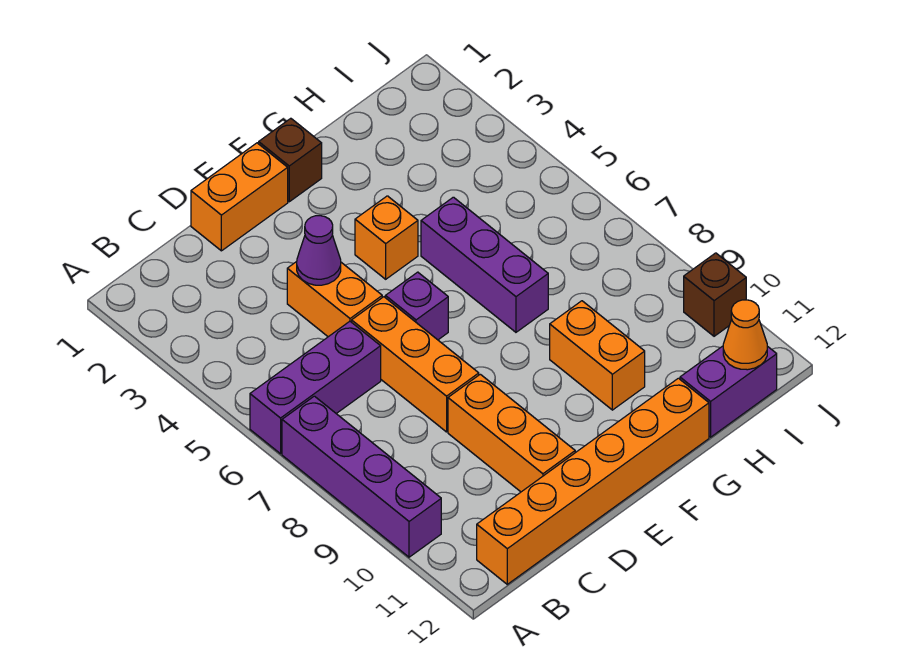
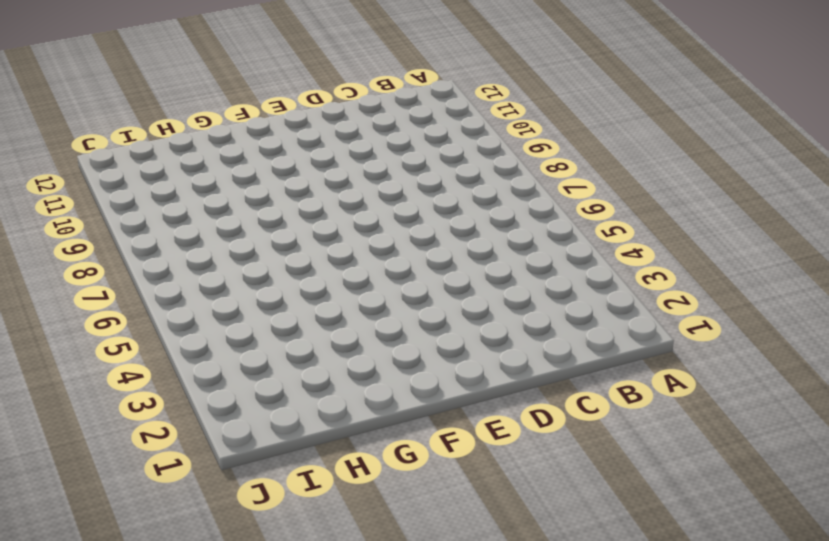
none -> purple brick A6:C6 level 1
none -> purple brick A7:A10 level 1
none -> orange brick B12:G12 level 1

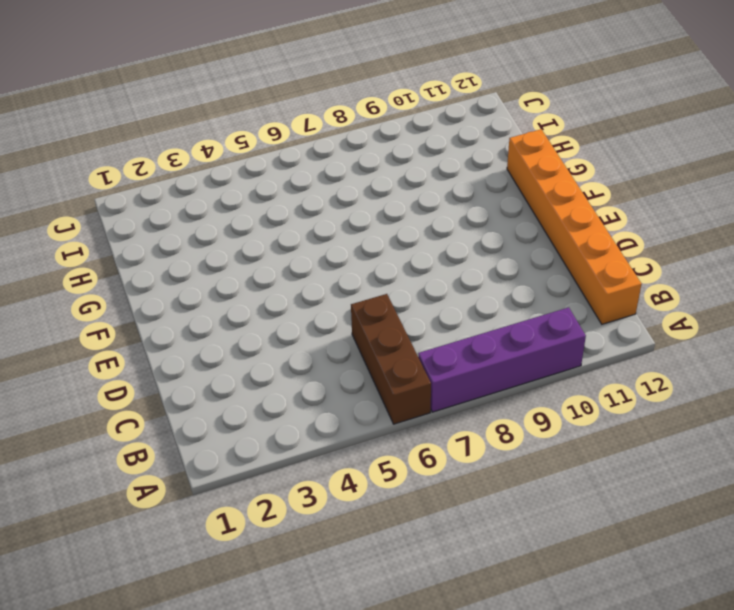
brown brick A6:C6 level 1 -> purple brick A6:C6 level 1
none -> orange brick D1:E1 level 1
none -> orange brick D4:D5 level 1
none -> orange brick D6:D8 level 1

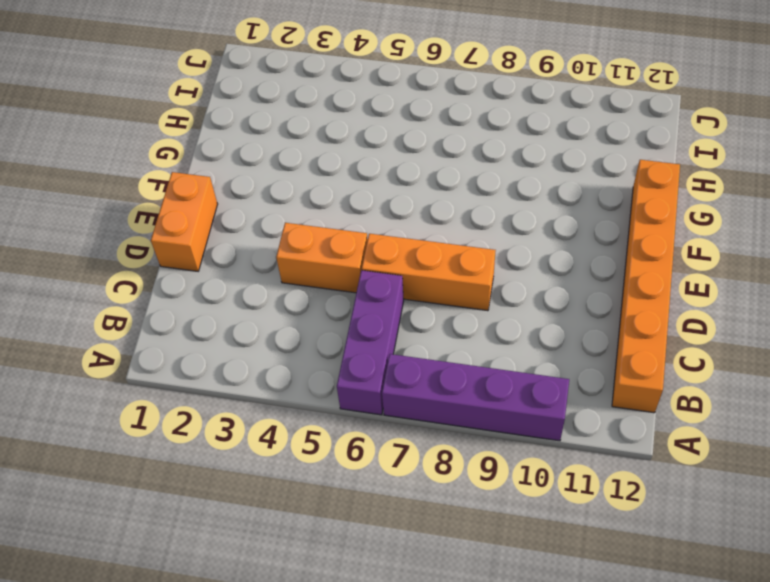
none -> orange brick D9:D11 level 1
none -> purple brick E6 level 1
none -> brown brick F1 level 1

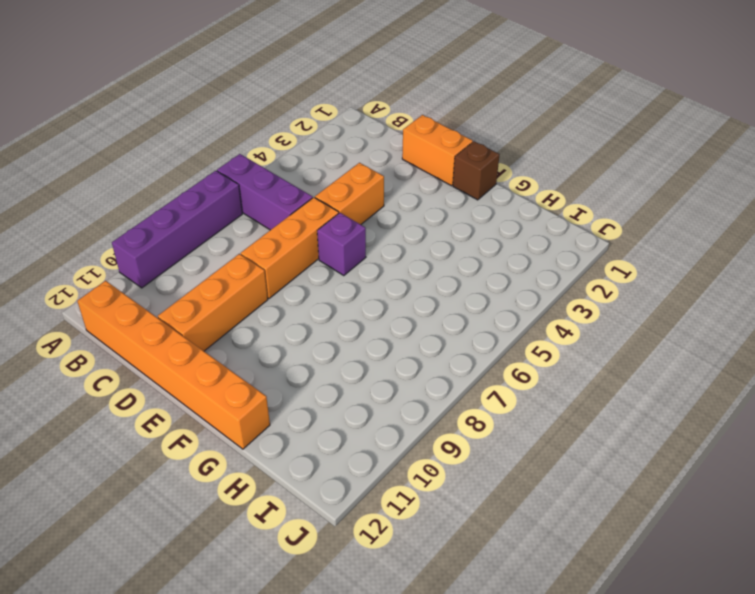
none -> orange brick F4 level 1
none -> purple brick G5:G7 level 1
none -> orange brick G9:G10 level 1

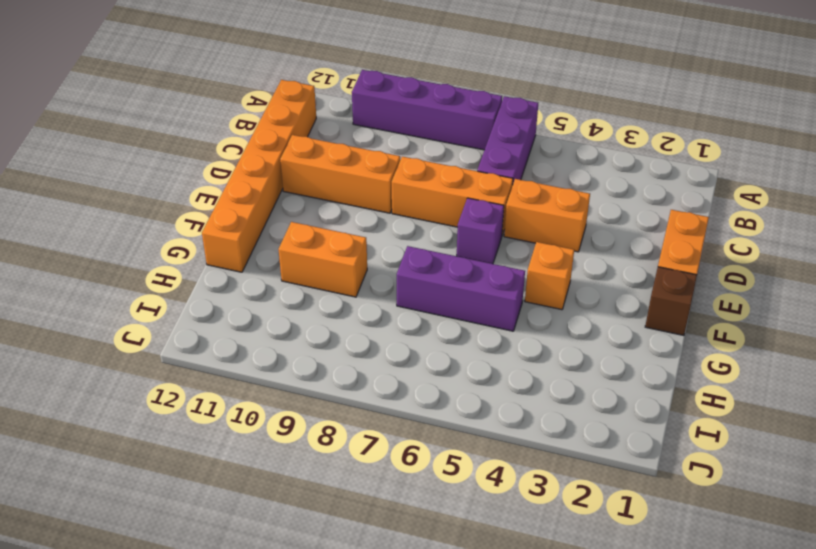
none -> purple brick H12:I12 level 1
none -> brown brick J10 level 1
none -> purple cone D4 level 2

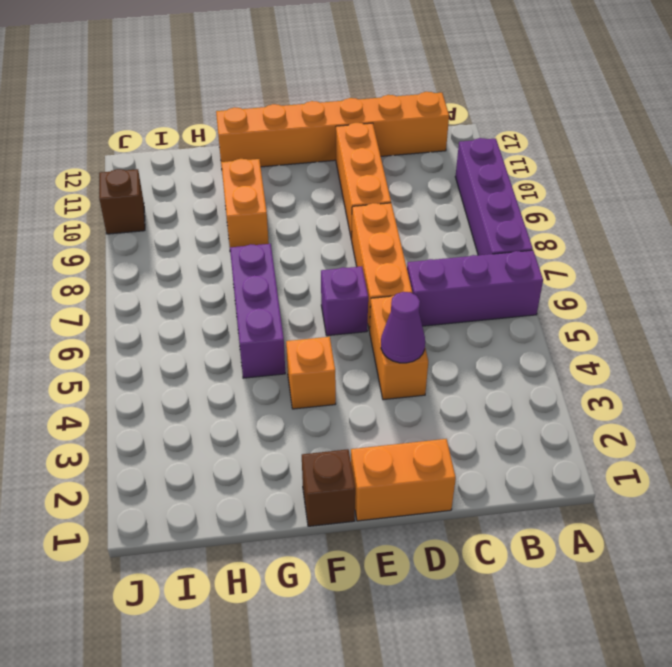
none -> purple brick H12:I12 level 1
none -> orange cone I12 level 2

